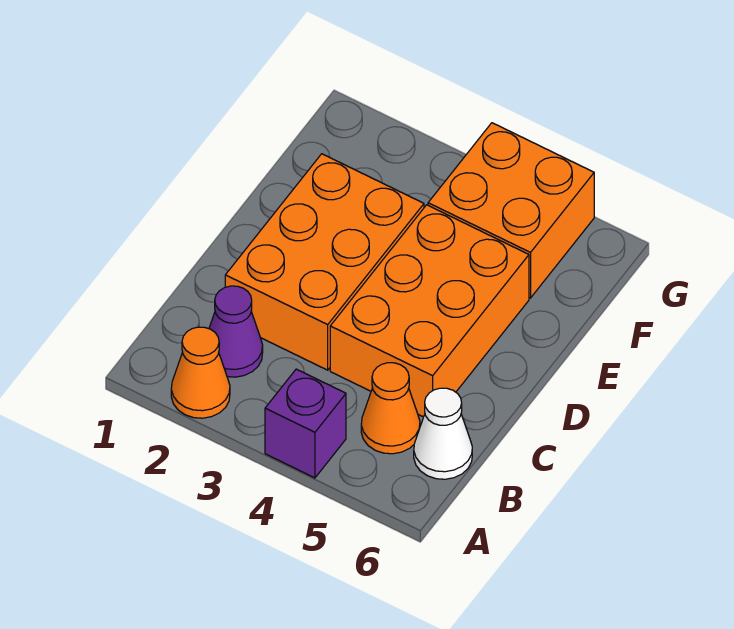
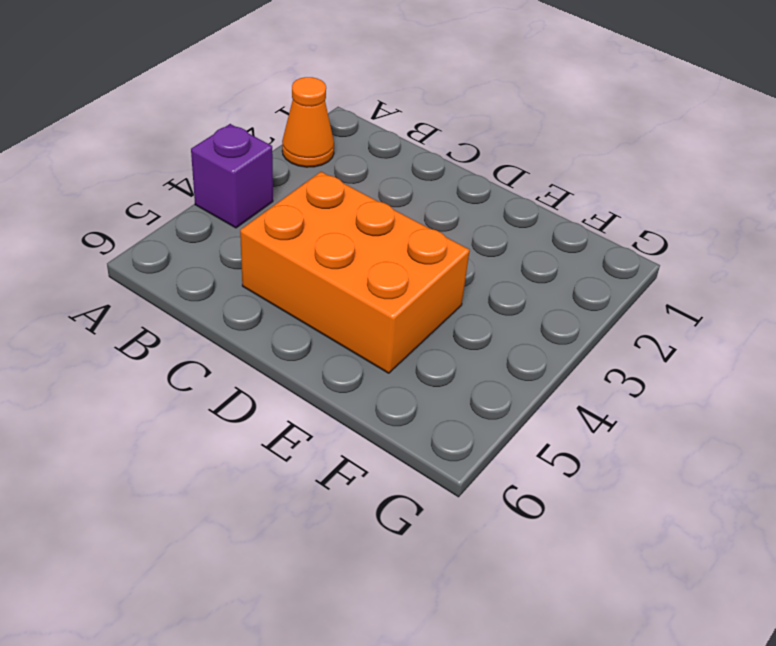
none -> purple cone B2 level 1
none -> orange cone B5 level 1

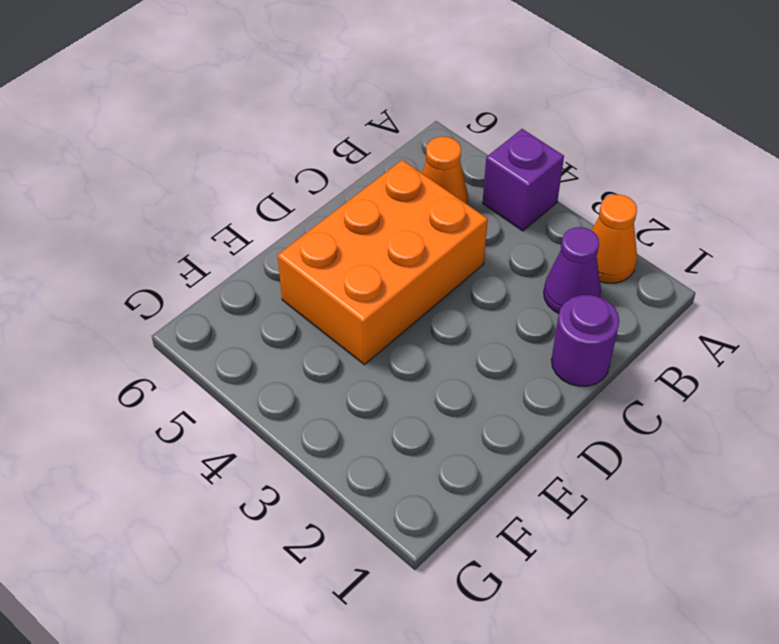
purple round brick C1 level 1 -> none
none -> white cone B6 level 1
none -> orange brick C2:E3 level 1

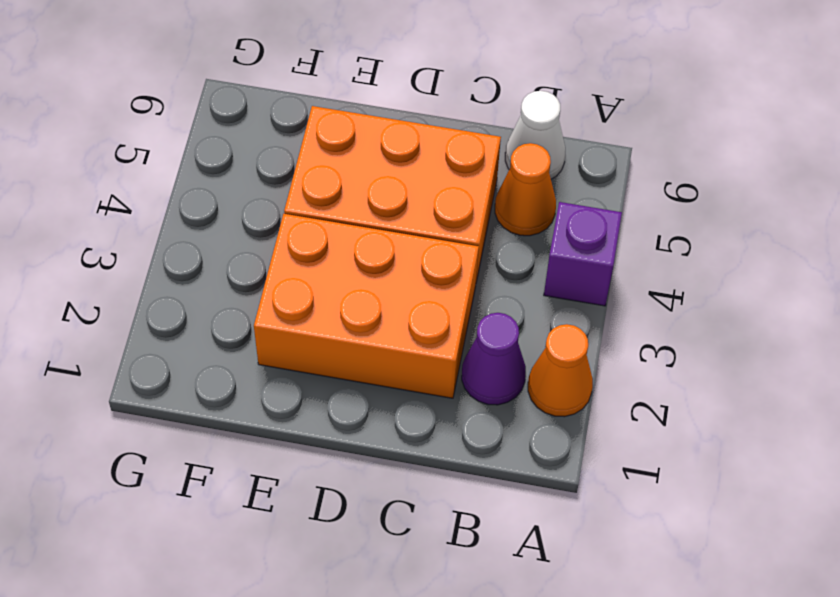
none -> orange brick F4:G5 level 1

